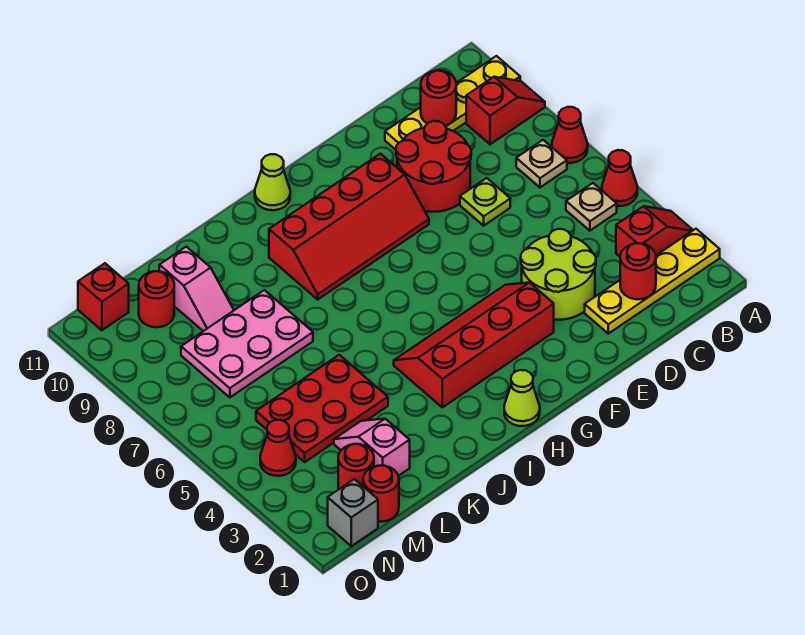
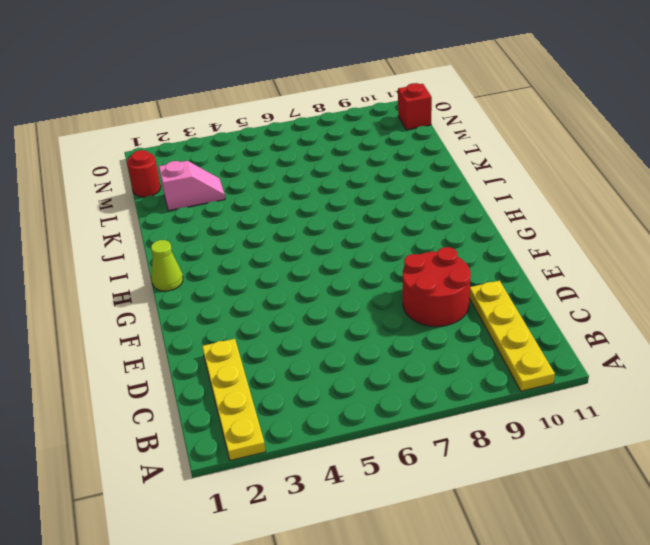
none -> red slope A3:B3 level 1 top B
none -> red cone A5 level 1
none -> red cone A7 level 1

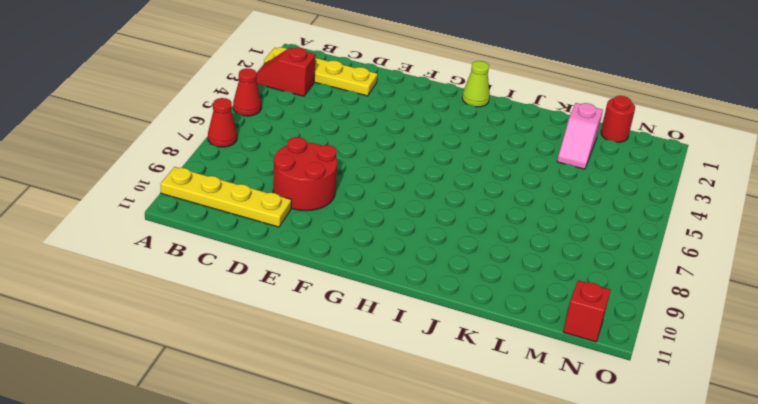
none -> red slope A9:B9 level 1 top B
none -> tan plate B5 level 1
none -> tan plate B7 level 1

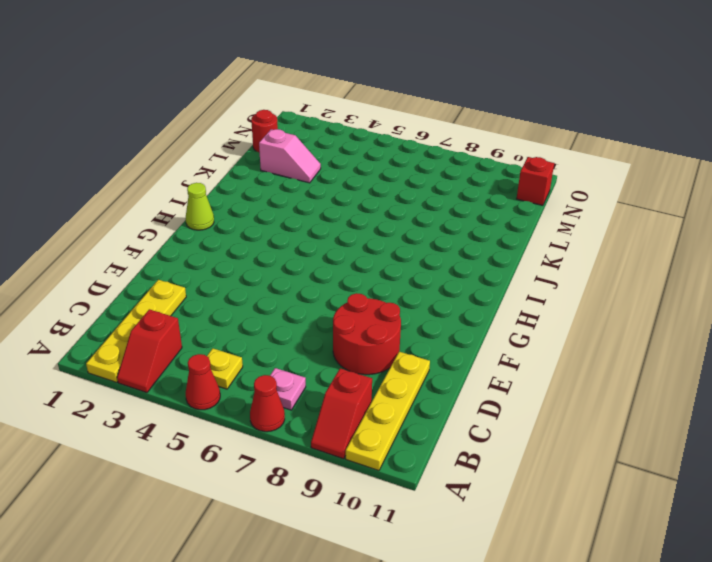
yellow plate B5 level 1 -> tan plate B5 level 1
pink plate B7 level 1 -> tan plate B7 level 1
none -> lime round brick D3:E4 level 1
none -> lime plate D7 level 1
none -> red slope F3:I4 level 1 top 3

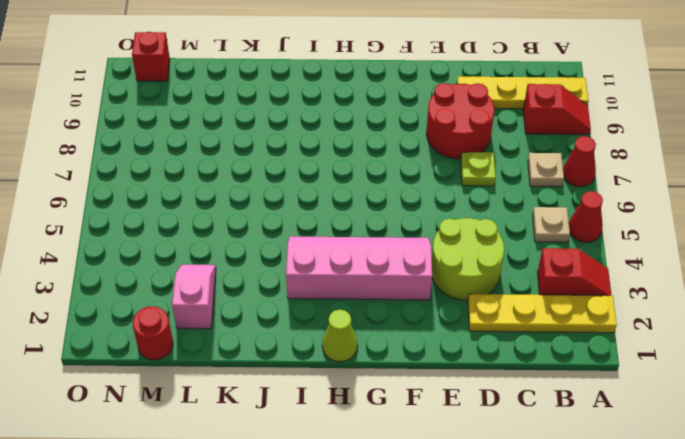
pink slope F3:I4 level 1 top 3 -> red slope F3:I4 level 1 top 3
none -> red slope F8:I9 level 1 top 9
none -> lime cone H11 level 1
none -> red plate K4:M5 level 1

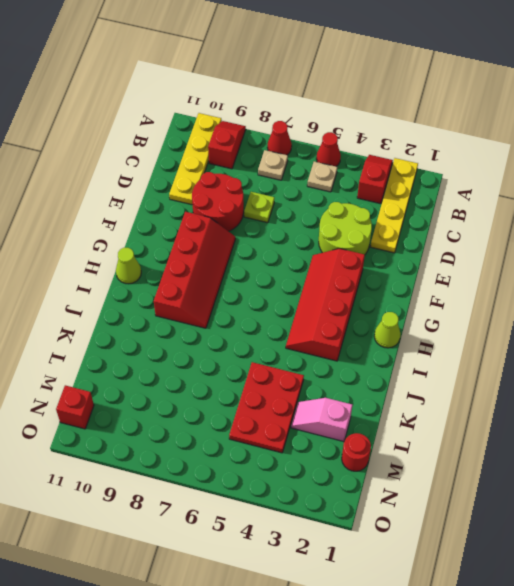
none -> pink plate K7:M8 level 1
none -> pink slope L9:L10 level 1 top 10
none -> red round brick M2 level 1

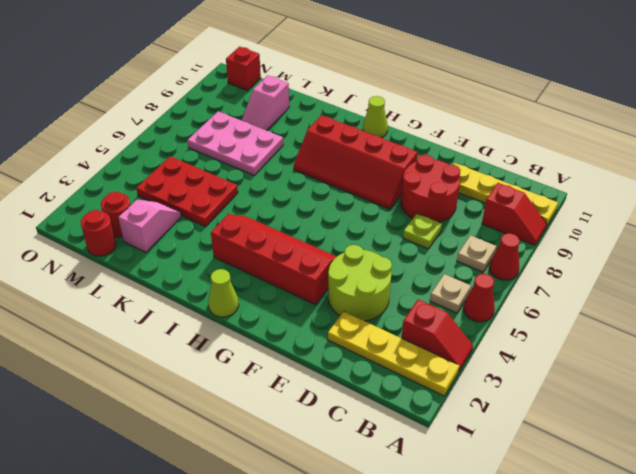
none -> red round brick M10 level 1
none -> grey brick N1 level 1
none -> red cone N4 level 1

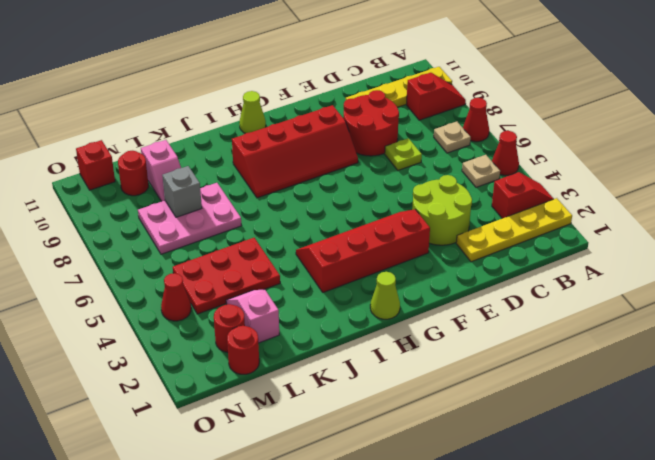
grey brick L8 level 2 -> grey brick N1 level 1
none -> red round brick C2 level 2
none -> red round brick C10 level 2

